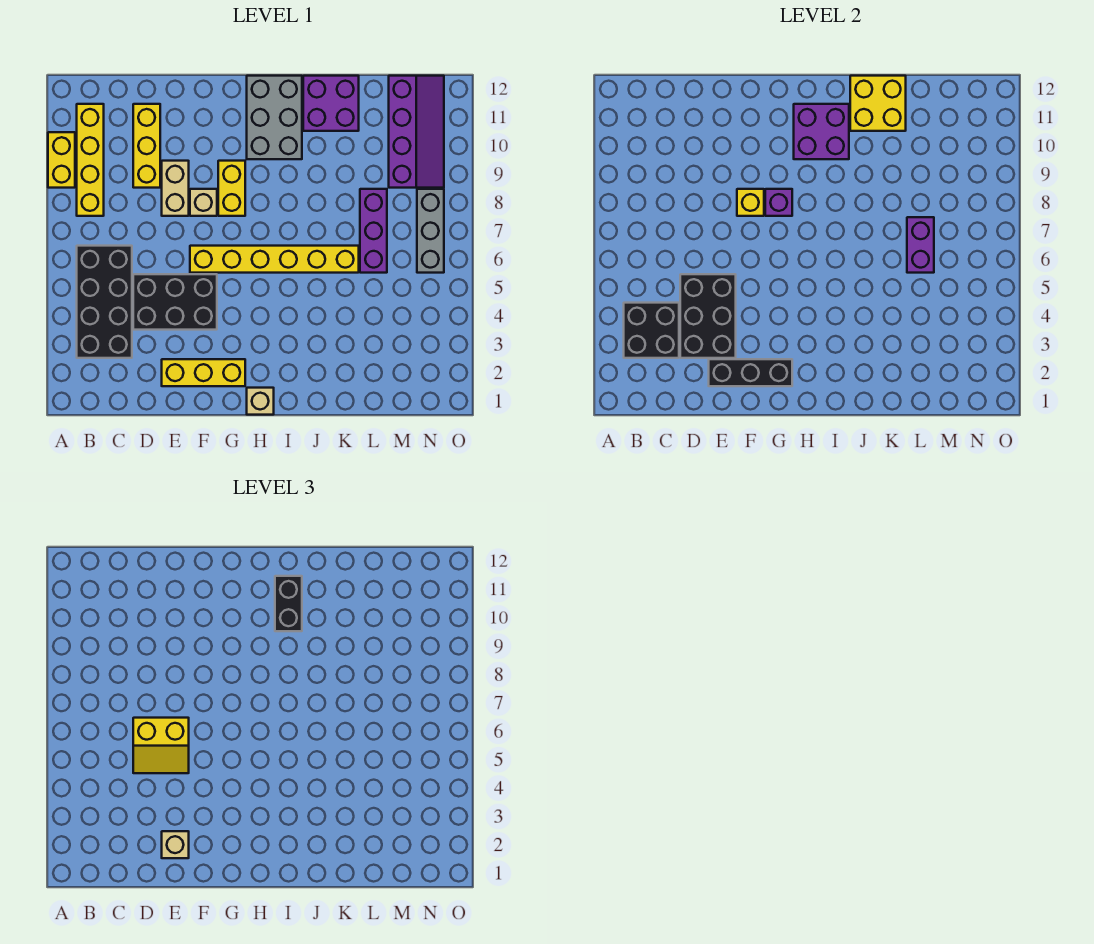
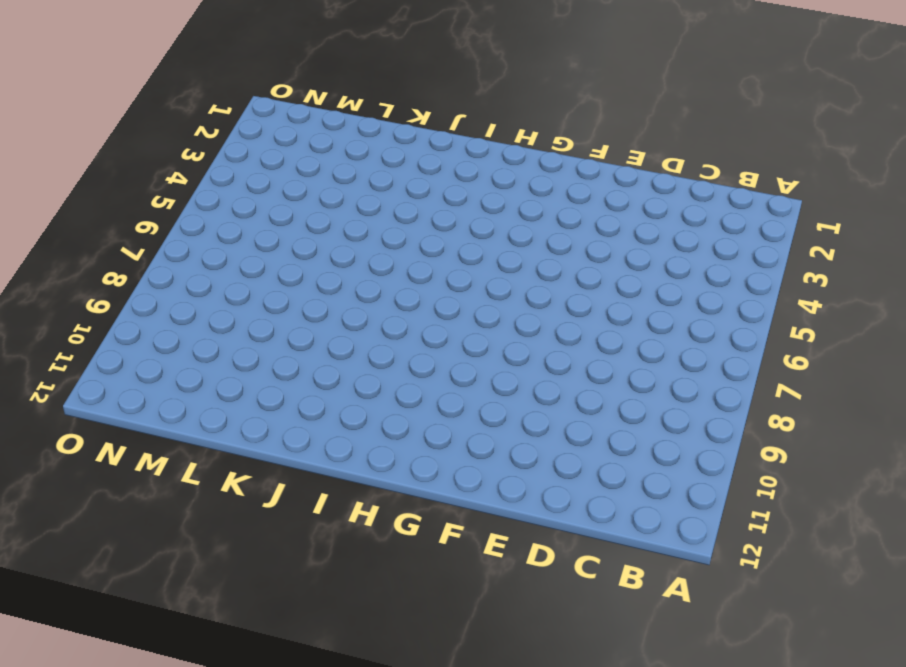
none -> yellow brick A9:A10 level 1
none -> black brick B3:C6 level 1
none -> yellow brick B8:B11 level 1

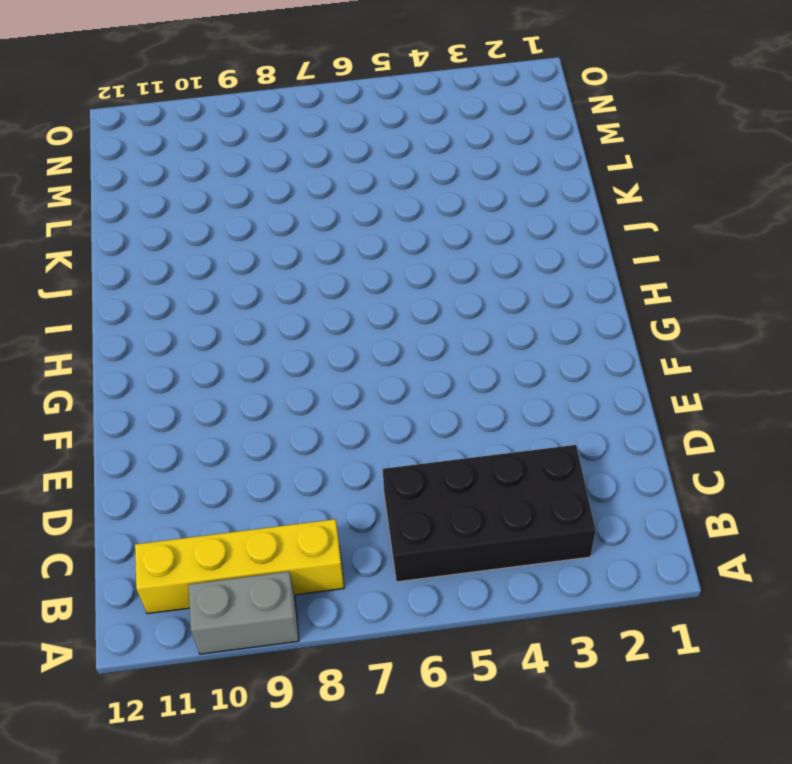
grey brick A9:A10 level 1 -> yellow brick A9:A10 level 1
none -> black brick D4:F5 level 1
none -> yellow brick D9:D11 level 1
none -> yellow brick E2:G2 level 1

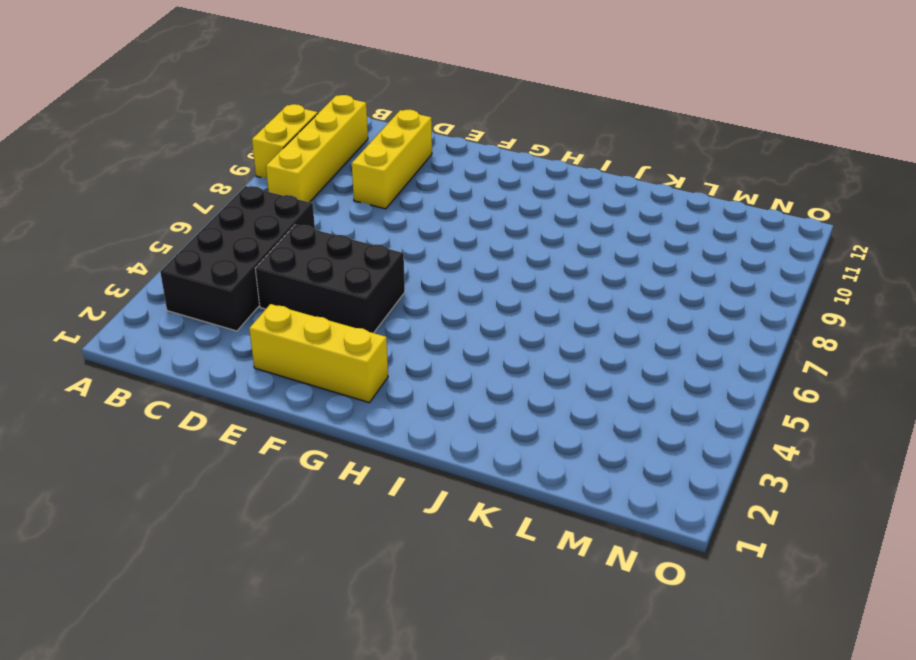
none -> tan brick E8:E9 level 1
none -> yellow brick F6:K6 level 1
none -> tan brick F8 level 1

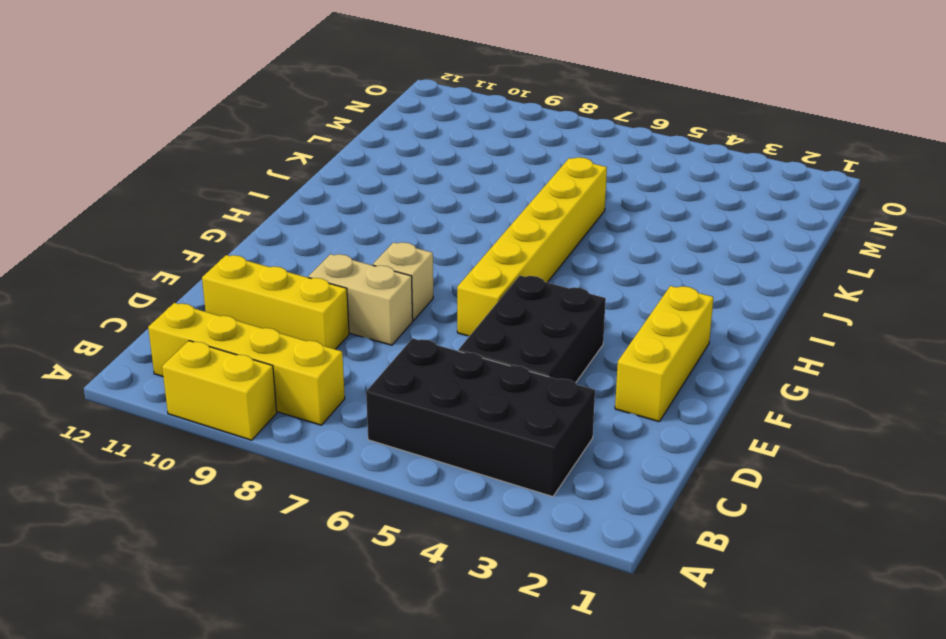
none -> yellow brick G8:G9 level 1
none -> tan brick H1 level 1
none -> grey brick H10:I12 level 1

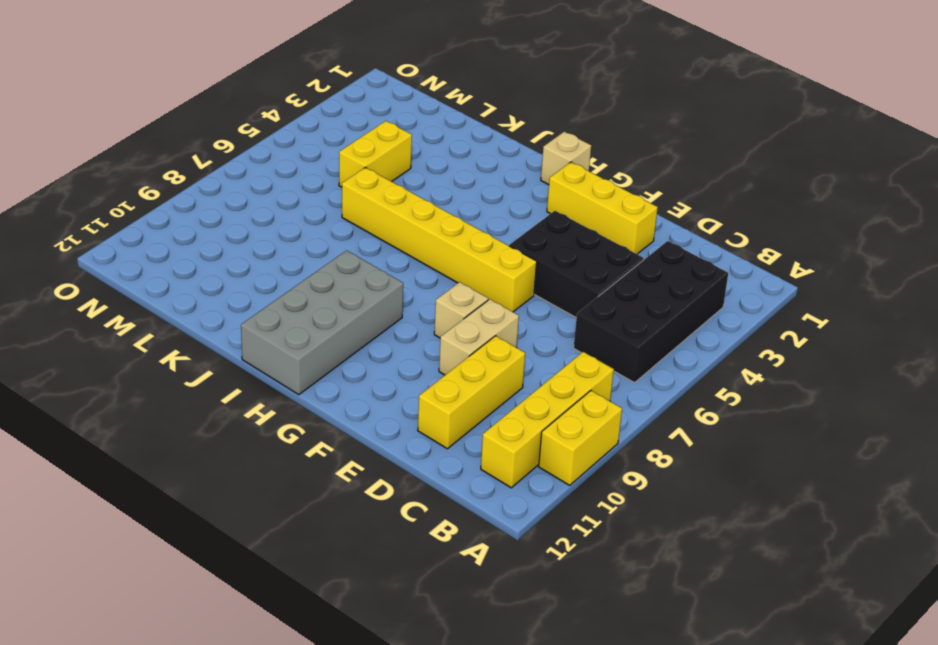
grey brick H9:I12 level 1 -> grey brick H10:I12 level 1
yellow brick L4:L5 level 1 -> yellow brick G8:G9 level 1
none -> purple brick J11:K12 level 1
none -> purple brick L6:L8 level 1
none -> purple slope M9:N12 level 1 top M

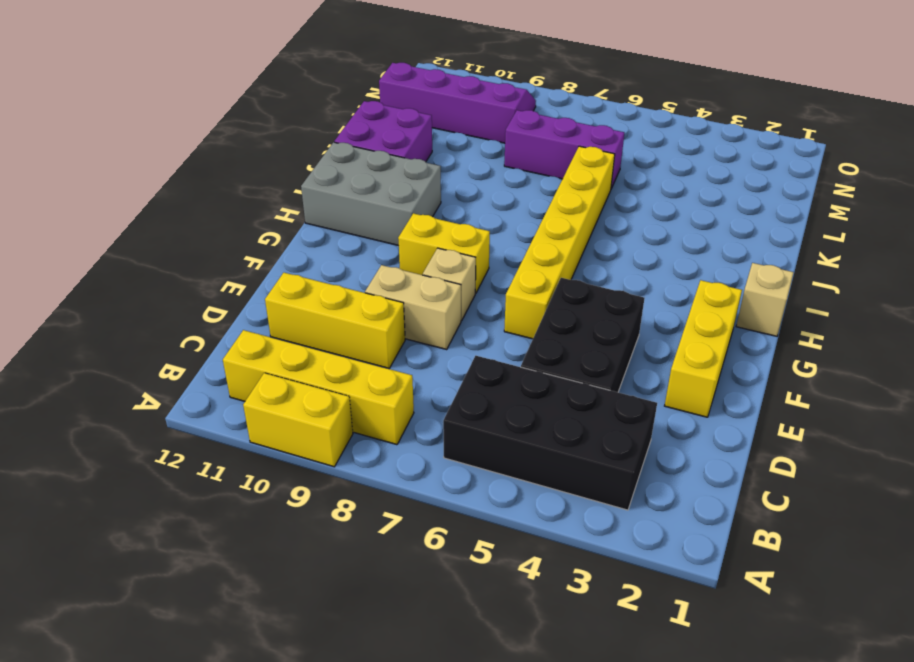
none -> grey brick N6:N8 level 1
none -> black brick B3:C4 level 2
none -> black brick D3:E5 level 2

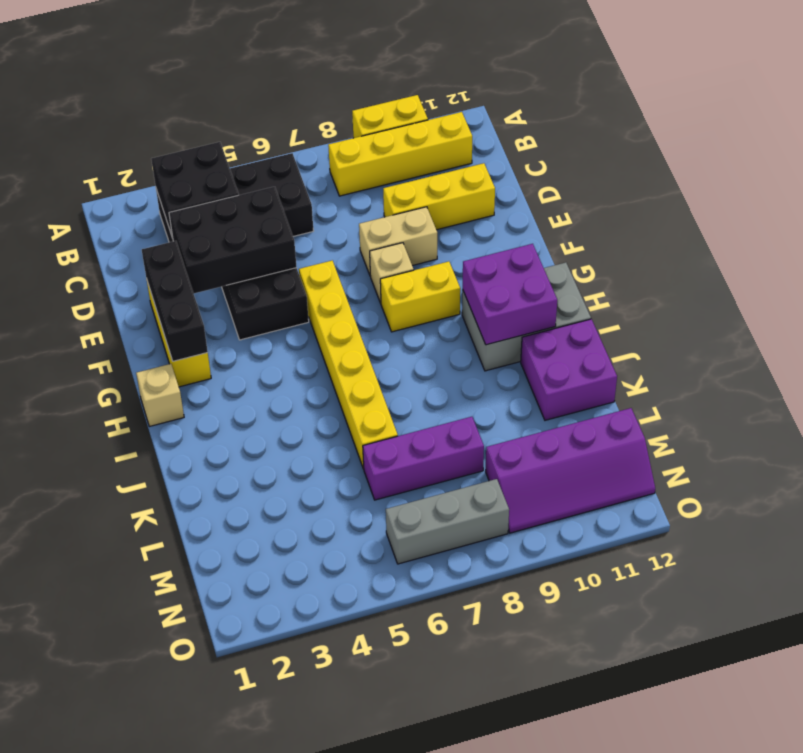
none -> yellow brick F8 level 2
none -> purple brick G8 level 2
none -> yellow brick J11:K12 level 2

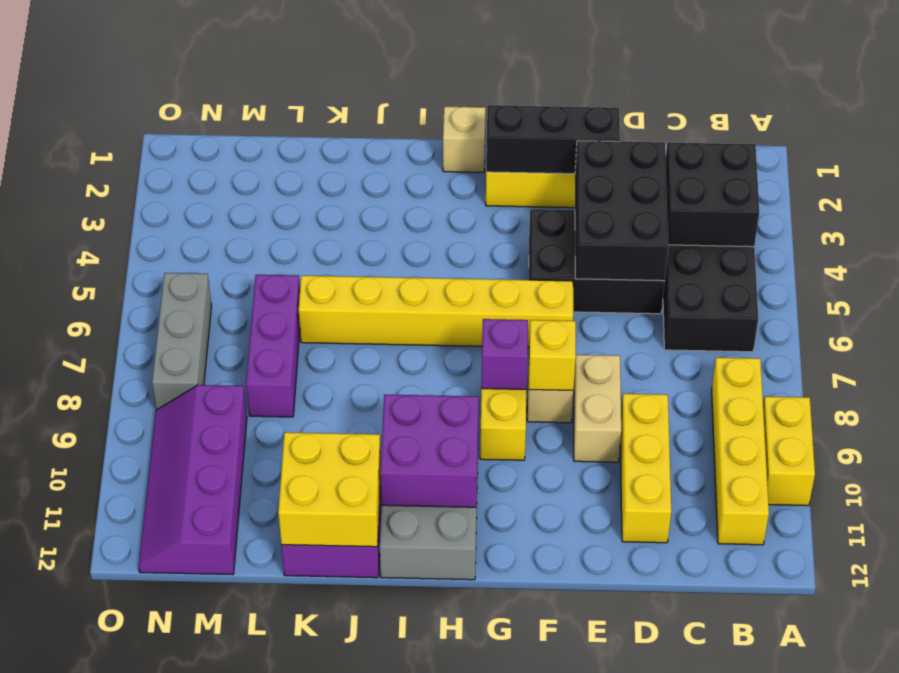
none -> purple brick L6:L7 level 2
none -> yellow slope D5:E6 level 3 top 6
none -> tan brick E2 level 3

